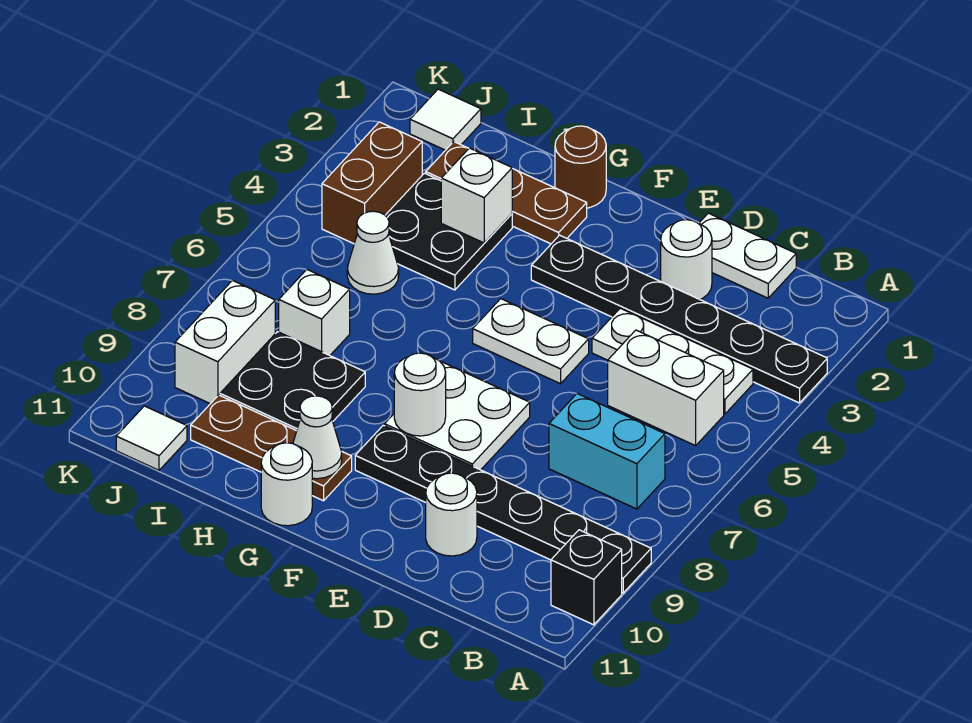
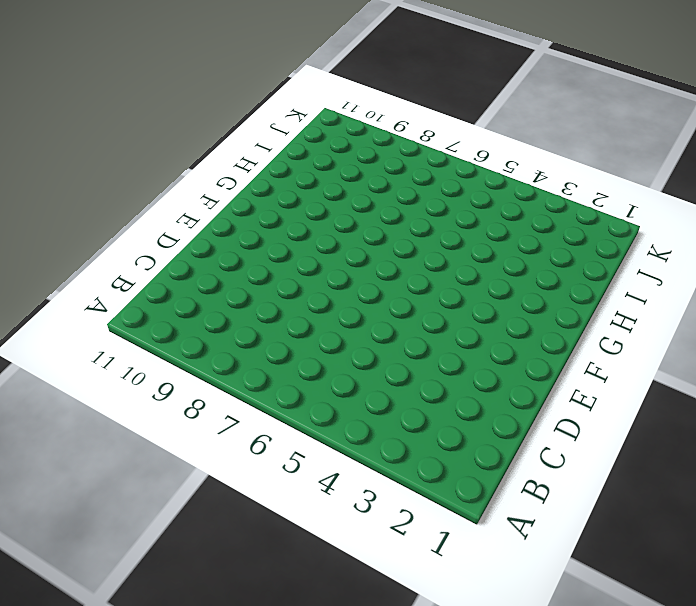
none -> black plate A3:F3 level 1
none -> black plate A9:F9 level 1
none -> black brick A10 level 1

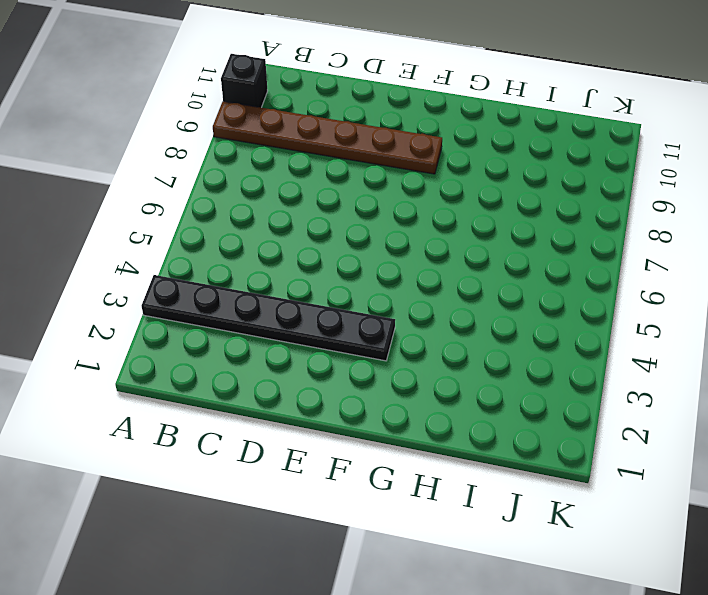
brown plate A9:F9 level 1 -> black plate A9:F9 level 1
none -> white plate B4:D4 level 1
none -> white brick B5:C5 level 1
none -> cyan brick B7:C7 level 1

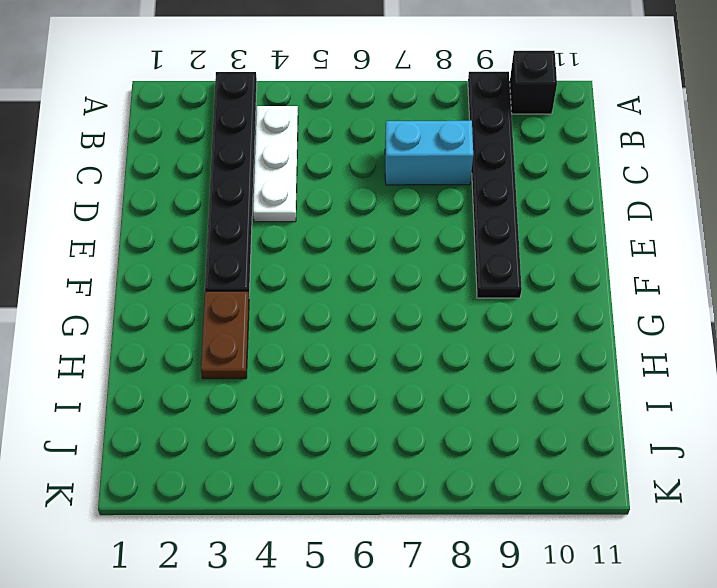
cyan brick C7:C8 level 1 -> cyan brick B7:C7 level 1
brown plate G3:H3 level 1 -> black plate H3:I4 level 1
none -> white brick B5:C5 level 1
none -> white plate C1:D1 level 1
none -> white round brick D2 level 1

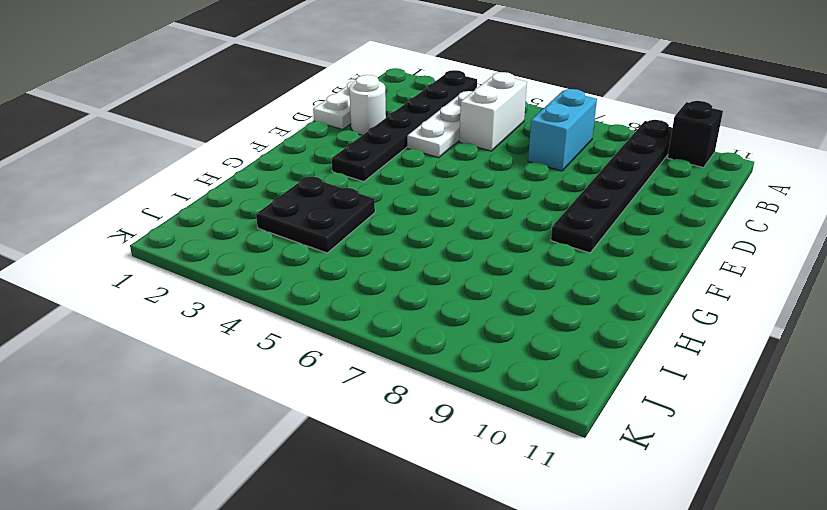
none -> white round brick D10 level 1
none -> white plate E5:F5 level 1
none -> white plate E7:F8 level 1

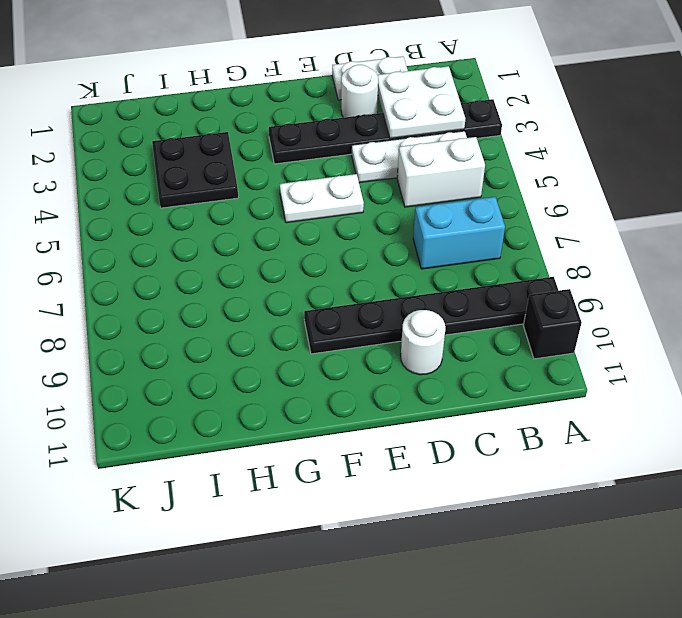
white plate B2:C3 level 2 -> white plate E7:F8 level 1
none -> brown round brick G1 level 1
none -> brown plate G2:I2 level 1
none -> brown plate G10:I10 level 1

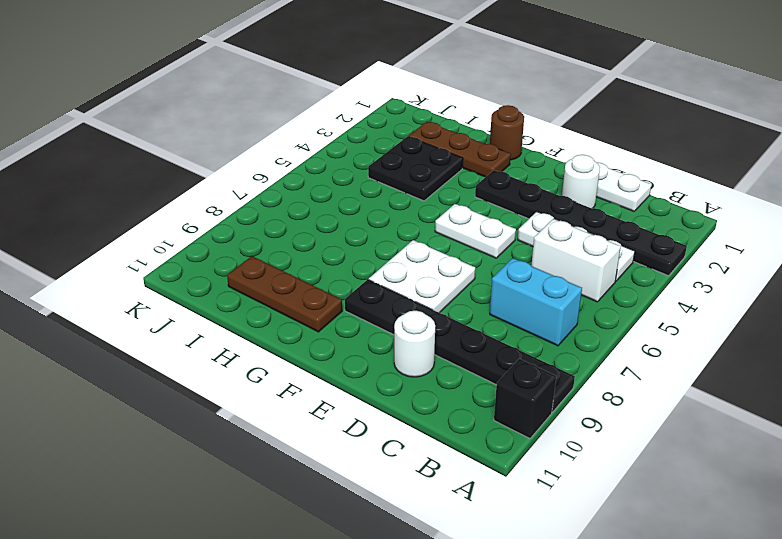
none -> white round brick G11 level 1
none -> black plate H8:I9 level 1
none -> white cone I5 level 1

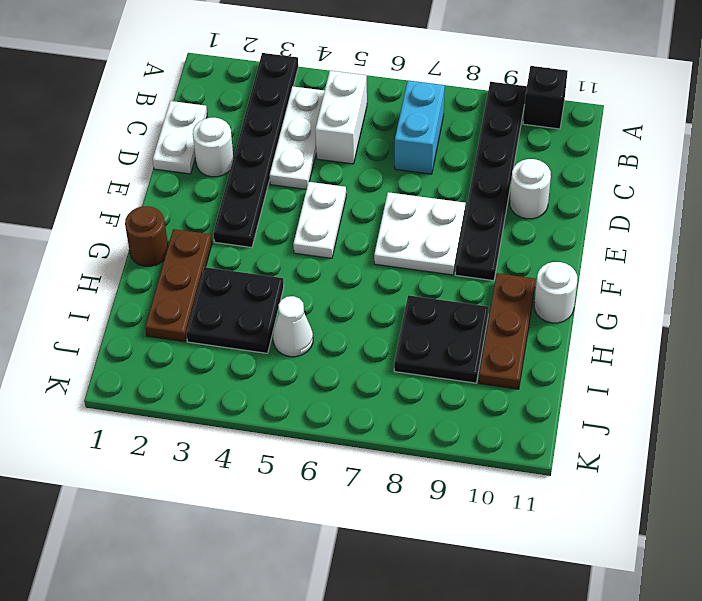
none -> white brick I7 level 1
none -> white tile J1 level 1
none -> brown brick J3:J4 level 1

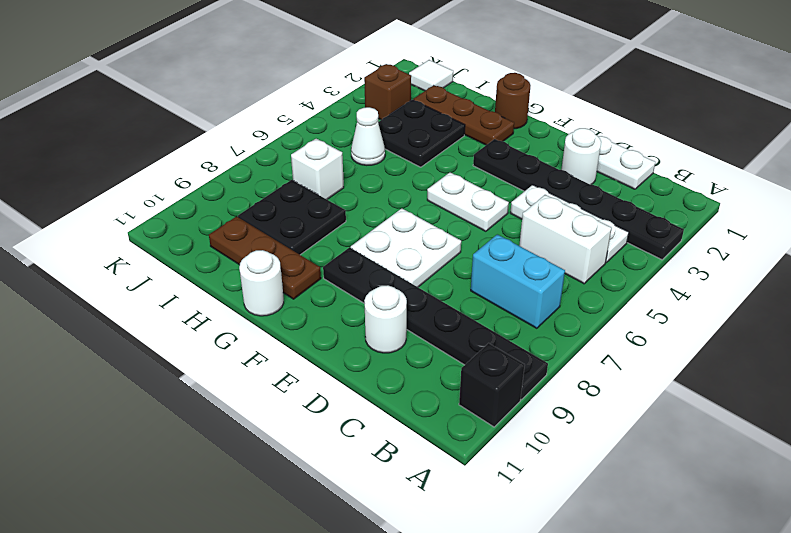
brown brick J3 level 1 -> brown brick J3:J4 level 1
none -> white brick J8:J9 level 1
none -> white tile J11 level 1
none -> white round brick F8 level 2

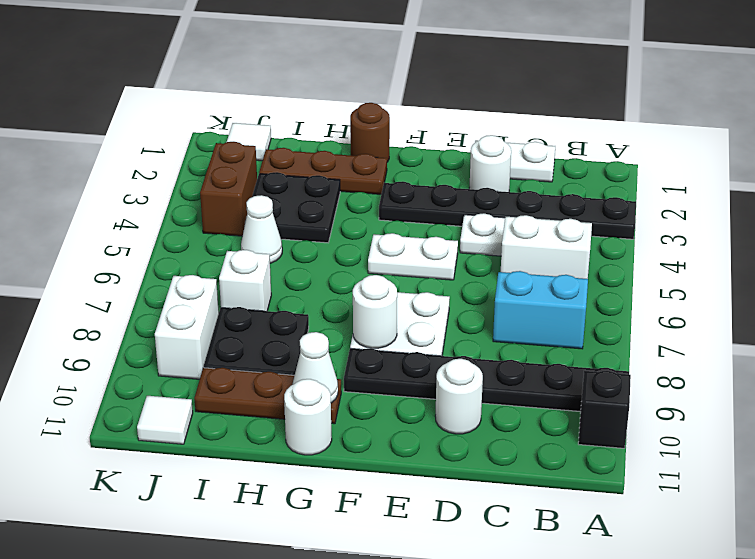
none -> white brick H3 level 2

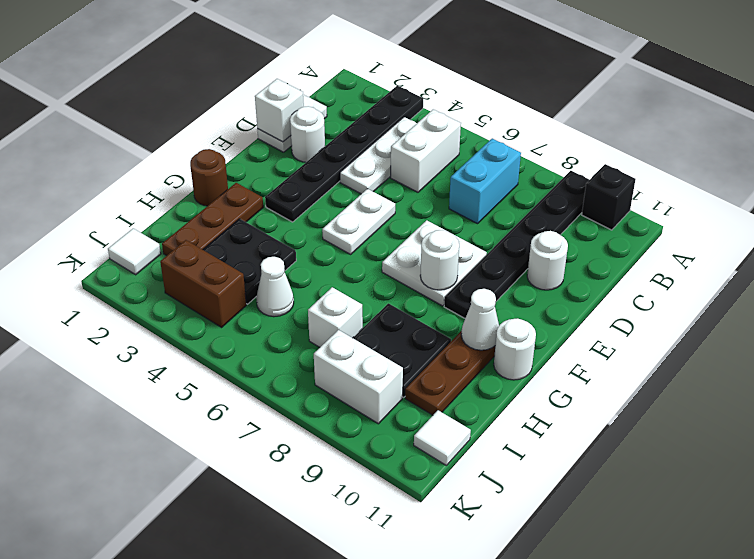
white brick D1 level 2 -> white brick H3 level 2

